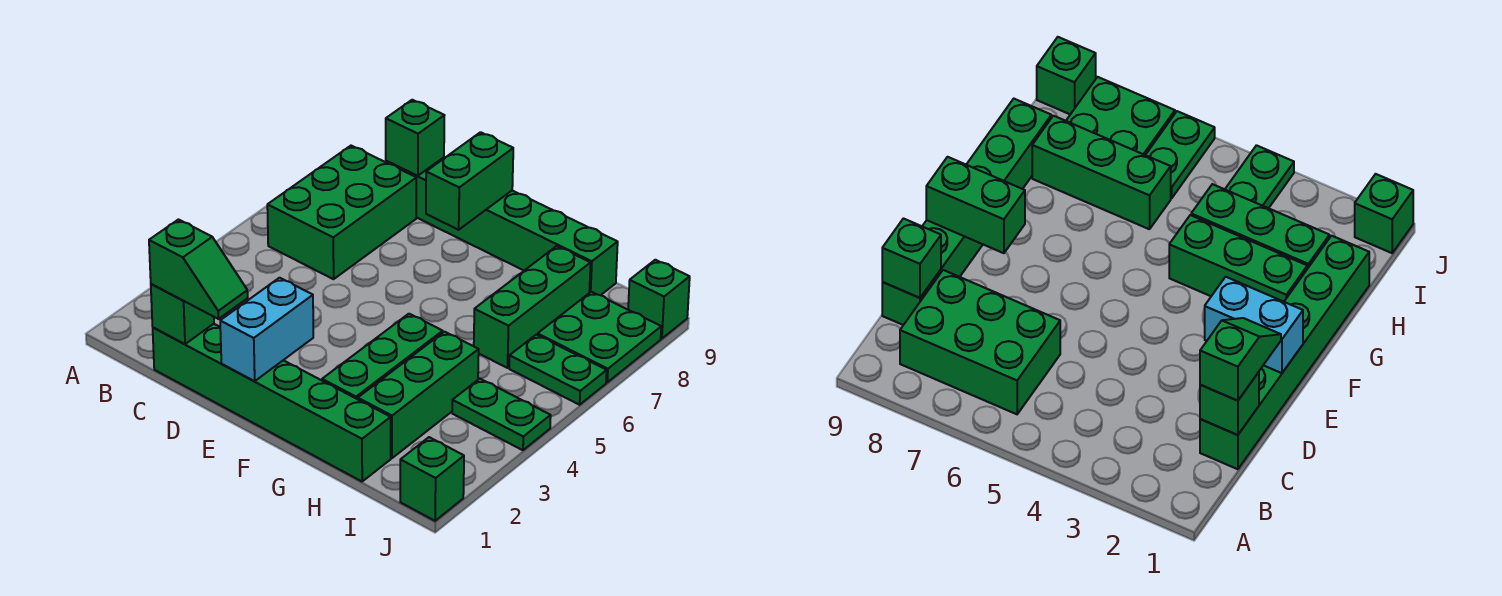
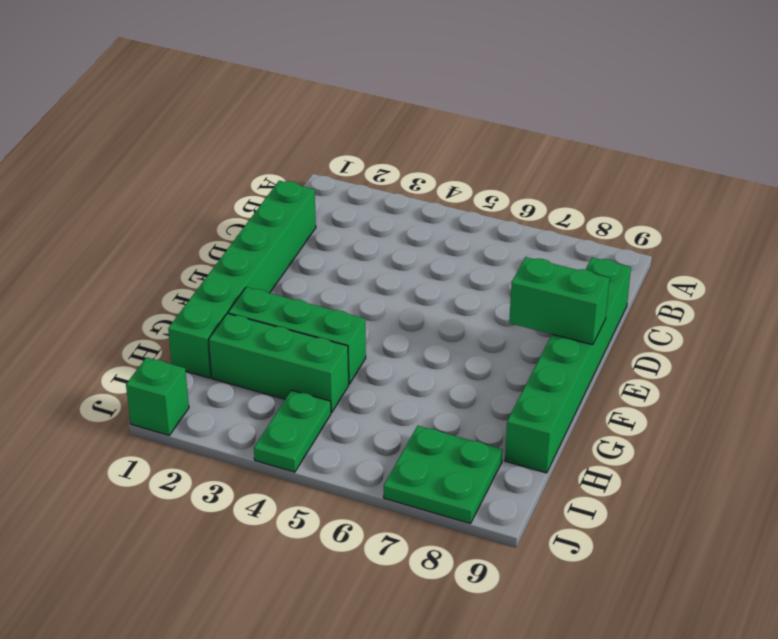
none -> green brick B6:C8 level 1
none -> green brick H6:H8 level 1
none -> green plate I6:J6 level 1

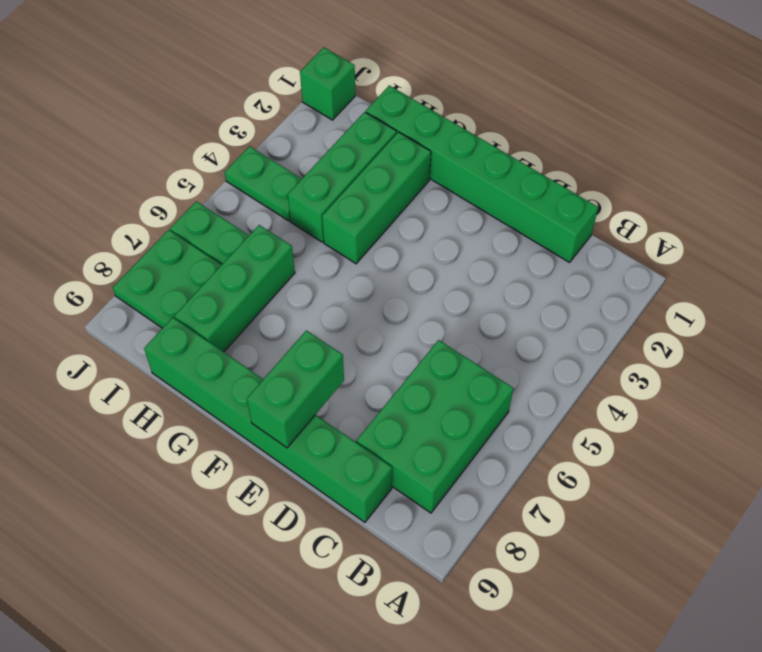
none -> green brick J9 level 1
none -> green brick C1 level 2
none -> green brick C9 level 2

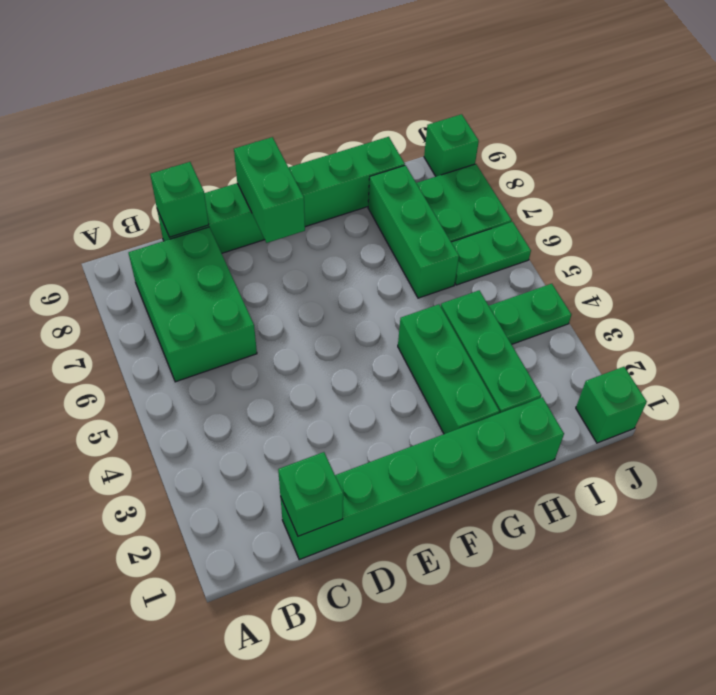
none -> cyan brick E1:E2 level 2
none -> green slope C1:D1 level 3 top C

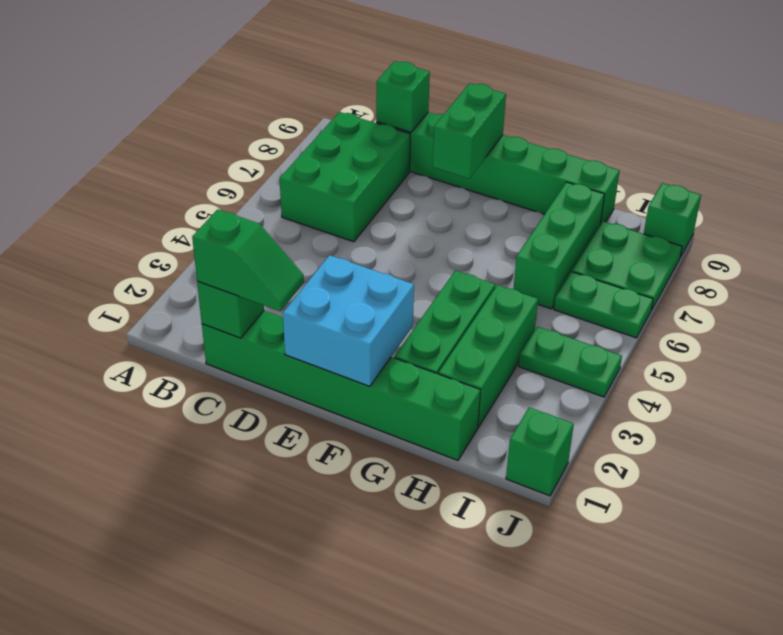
cyan brick E1:F2 level 2 -> cyan brick E1:E2 level 2

